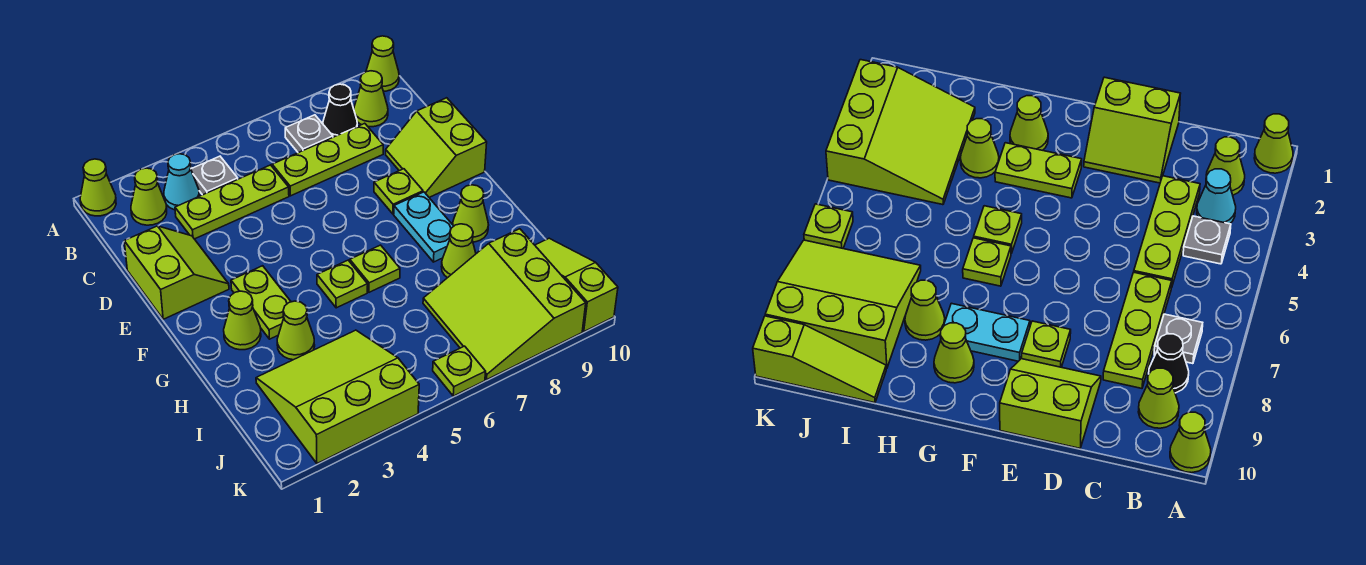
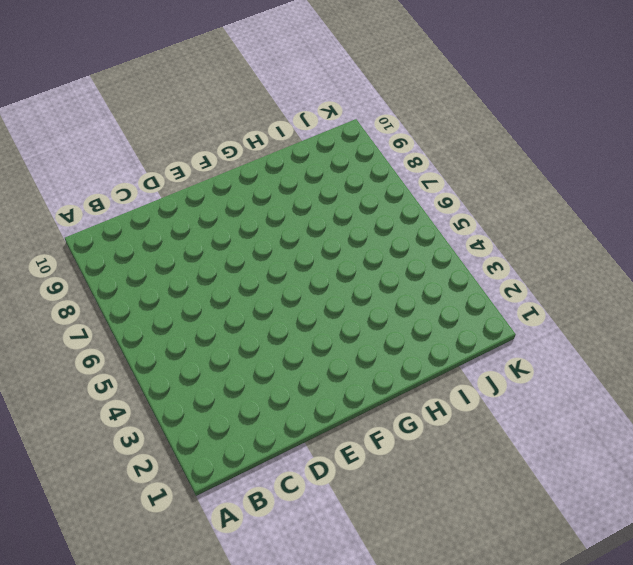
none -> lime cone A1 level 1
none -> lime cone A10 level 1
none -> lime cone B2 level 1

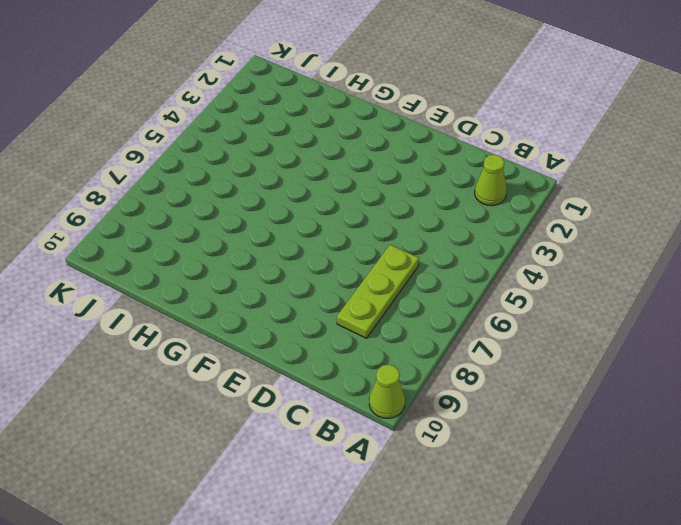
none -> lime cone A1 level 1
none -> cyan cone B3 level 1
none -> grey plate B4 level 1

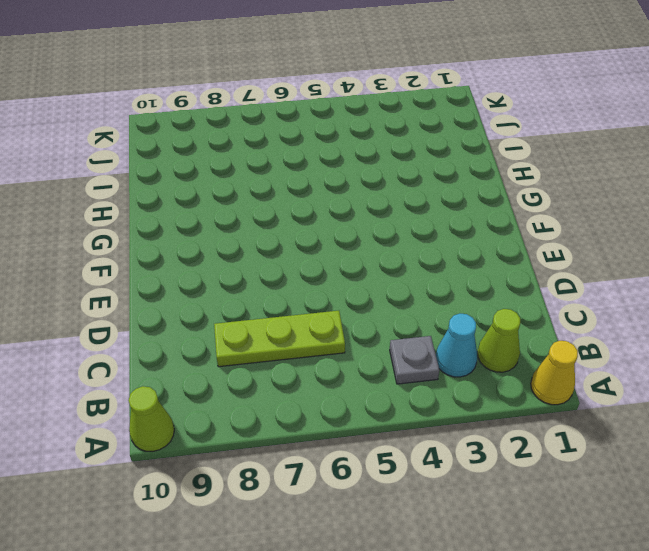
yellow cone A1 level 1 -> lime cone A1 level 1
none -> grey plate B7 level 1
none -> black cone B8 level 1
none -> lime cone B9 level 1

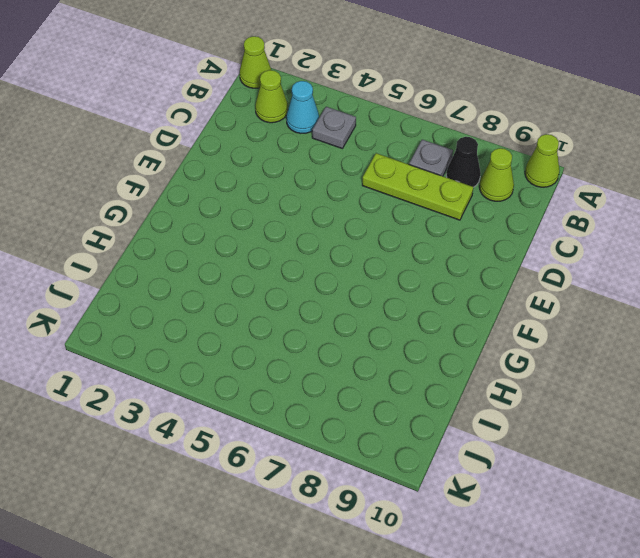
none -> lime plate C3:C5 level 1
none -> lime slope D1:E2 level 1 top 1
none -> lime slope D9:E10 level 1 top 10

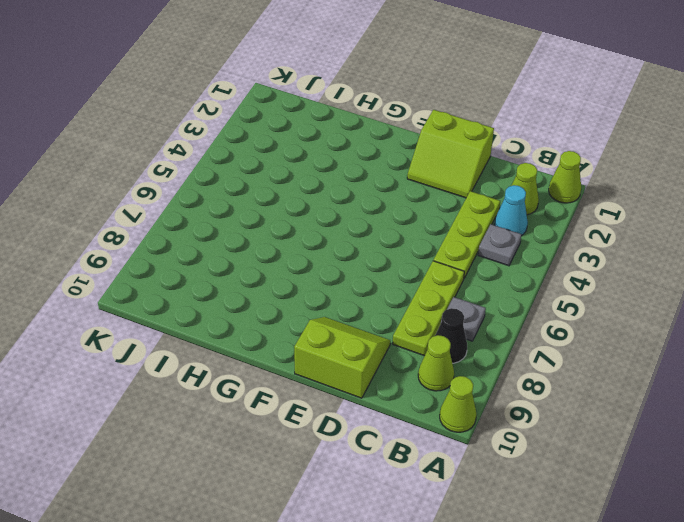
none -> lime plate E8 level 1
none -> lime plate F3:G3 level 1
none -> cyan plate F8:G8 level 1

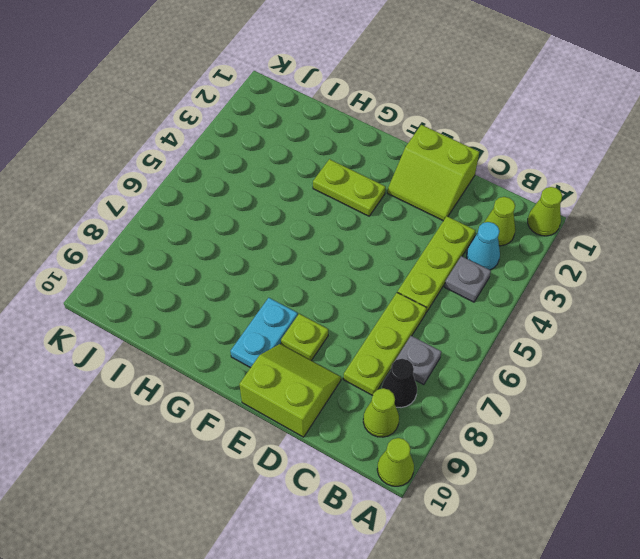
cyan plate F8:F9 level 1 -> cyan plate F8:G8 level 1
none -> lime cone G2 level 1
none -> lime plate G5 level 1
none -> lime plate G6 level 1

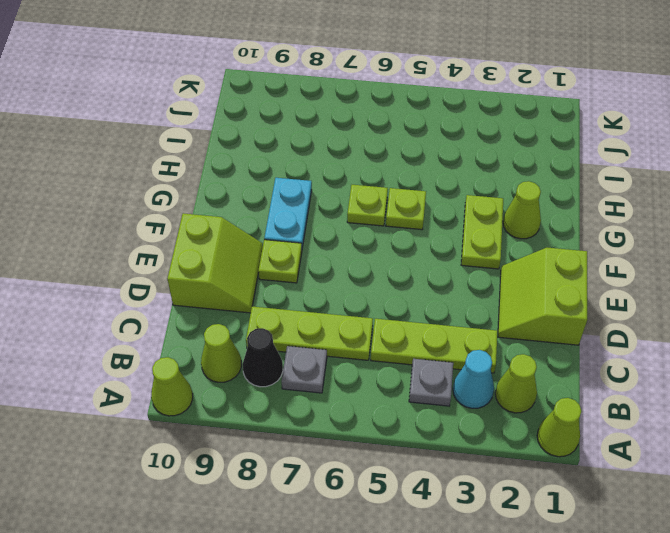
none -> lime cone G9 level 1
none -> lime cone H3 level 1
none -> lime cone H8 level 1

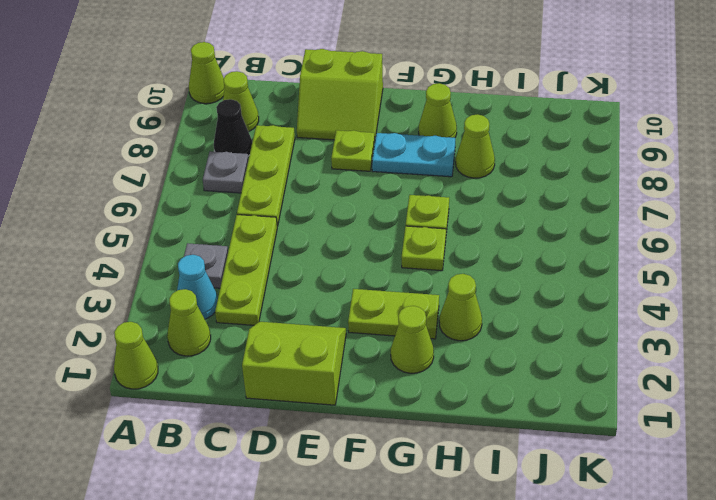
none -> lime slope I2:K4 level 1 top K
none -> lime slope I7:K9 level 1 top 9
none -> lime slope I10:K10 level 1 top K

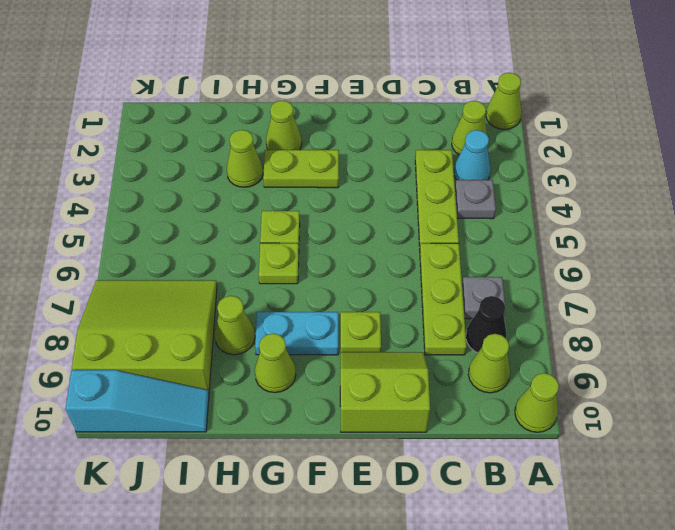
cyan slope I10:K10 level 1 top K -> lime slope I10:K10 level 1 top K
none -> lime slope D1:E2 level 1 top 1
none -> lime slope I2:K4 level 1 top K
none -> lime plate K6 level 1

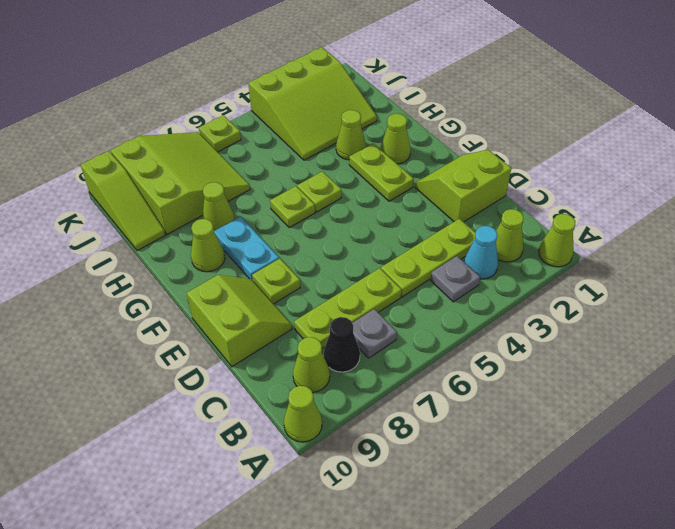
lime slope D1:E2 level 1 top D -> lime slope D1:E2 level 1 top 1

